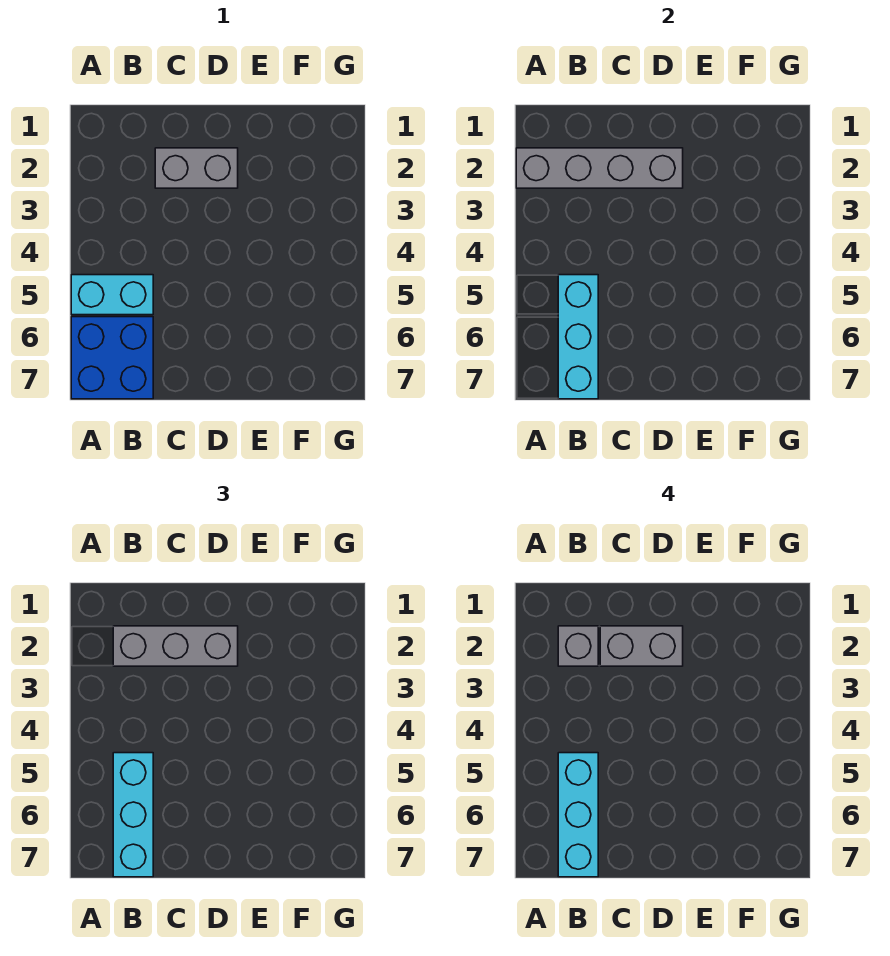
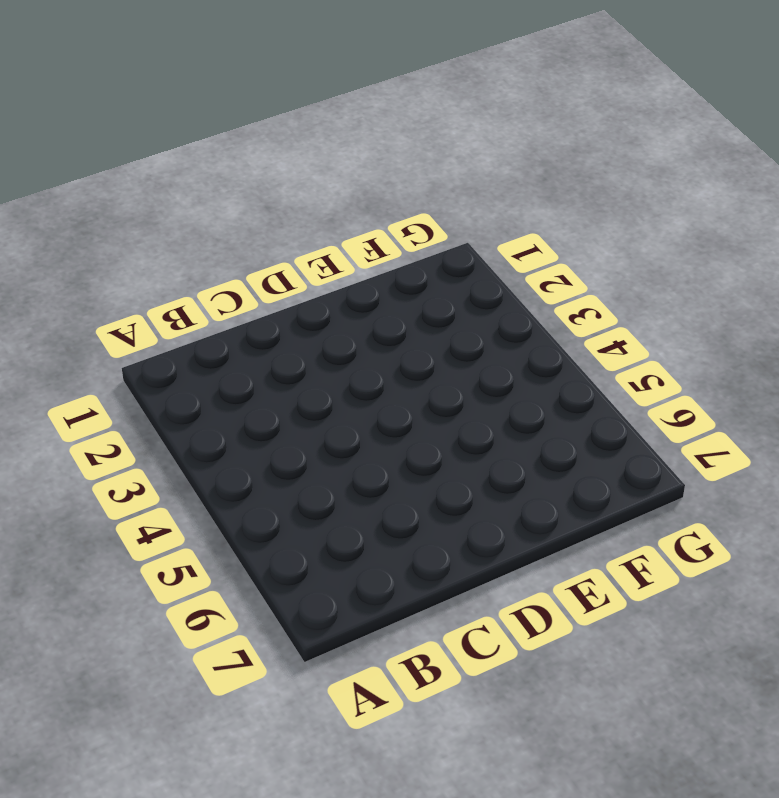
none -> cyan brick A5:B5 level 1
none -> blue brick A6:B7 level 1

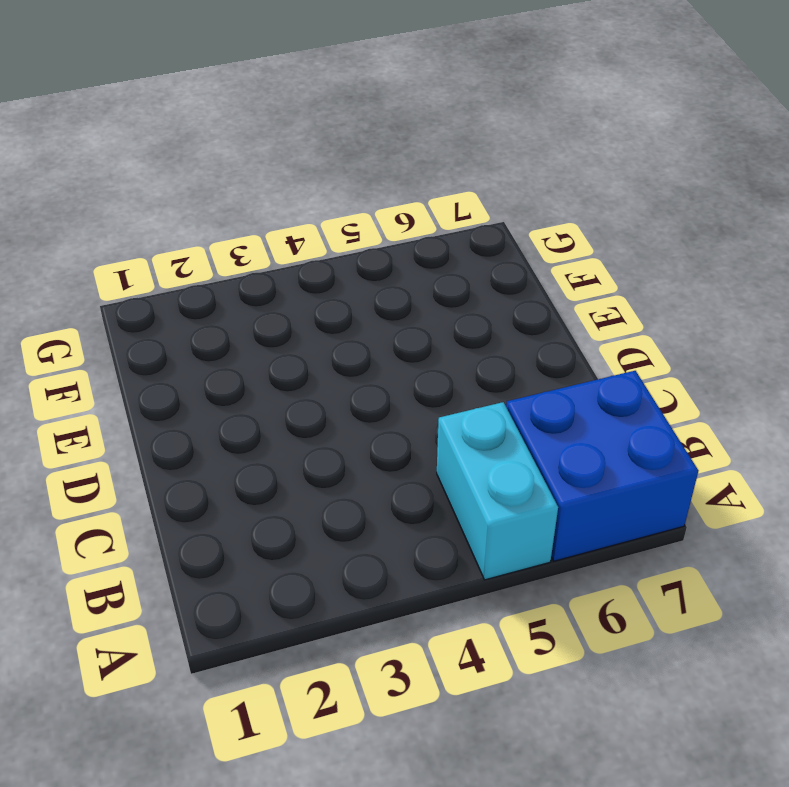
none -> grey brick C2:D2 level 1
none -> grey brick A2:D2 level 2

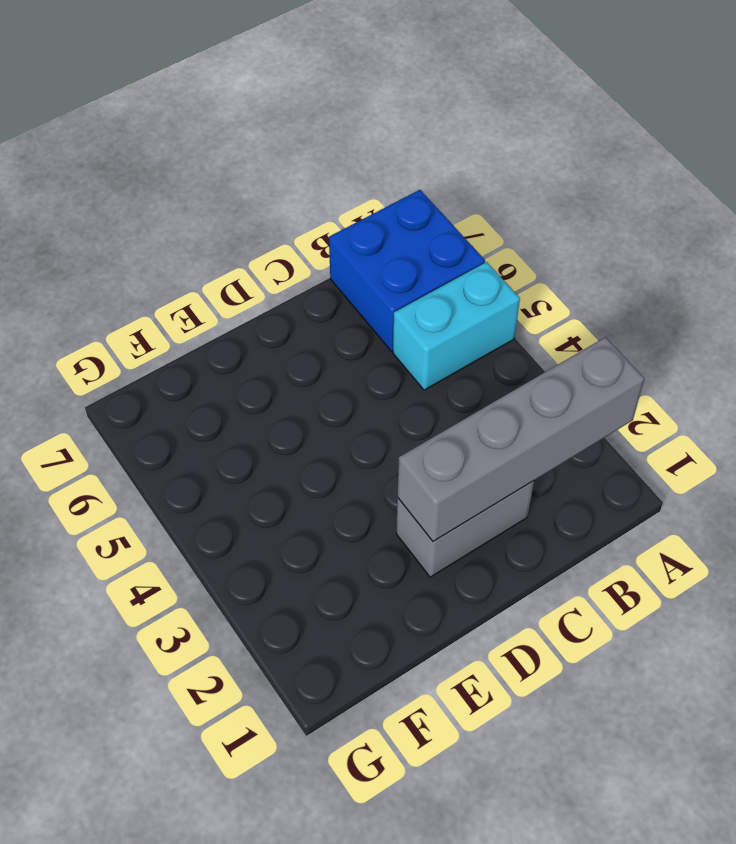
none -> cyan brick B5:B7 level 2
none -> grey brick B2:D2 level 3

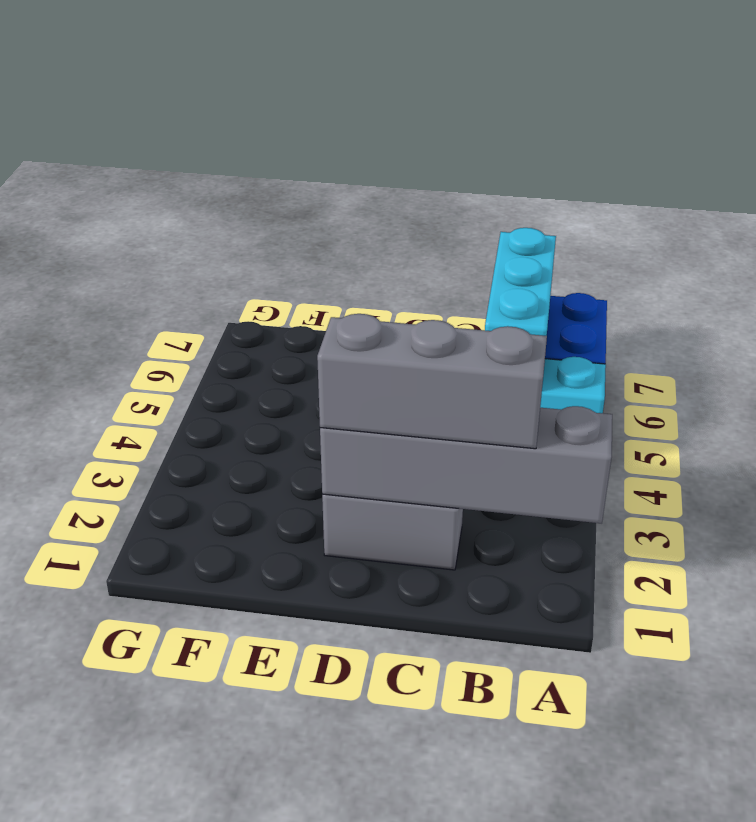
none -> cyan brick B5:B7 level 3
none -> grey brick B2 level 4

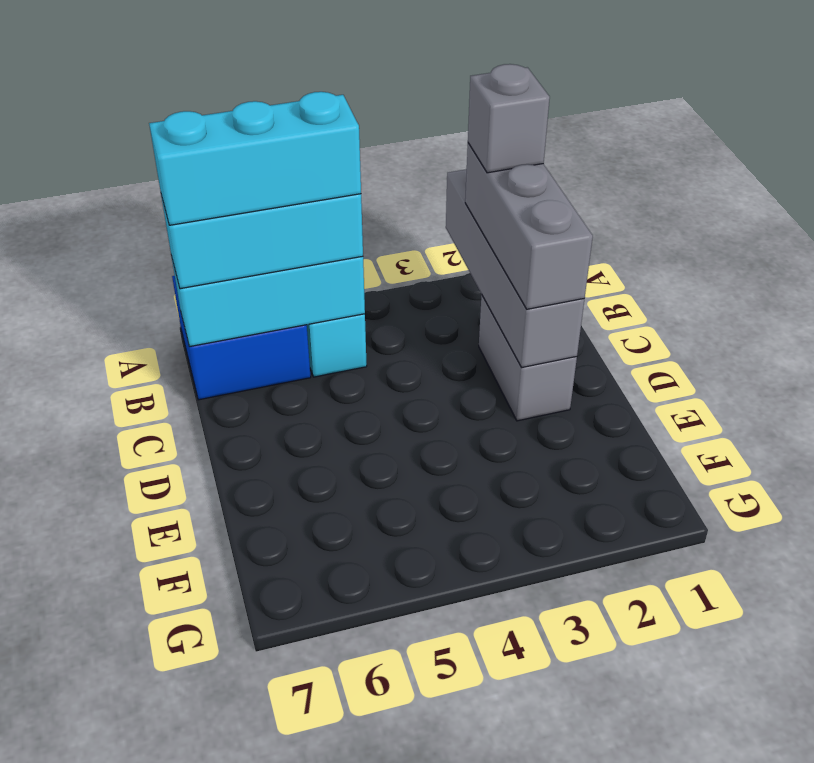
none -> grey brick C2:D2 level 4

